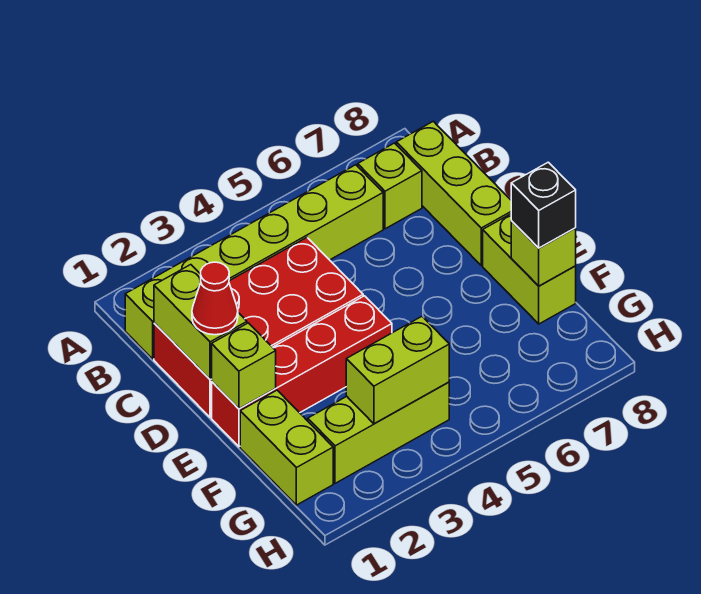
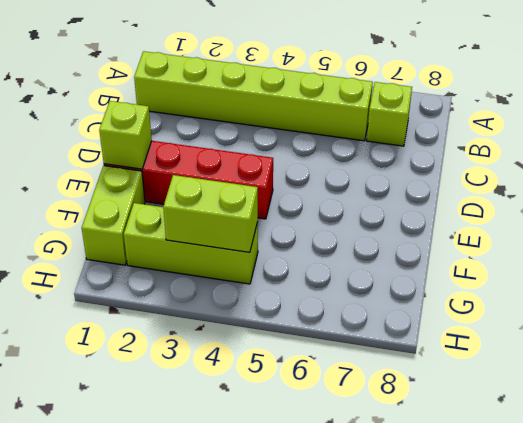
none -> lime brick B8:D8 level 1
none -> red brick C1:D4 level 1
none -> lime brick E8:F8 level 1

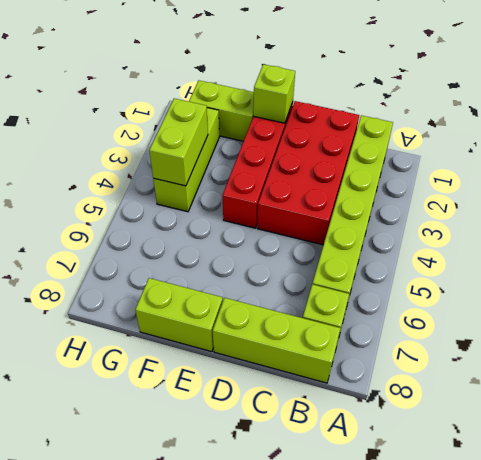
none -> lime brick C1:D1 level 2
none -> lime brick F8 level 2
none -> red cone D1 level 3

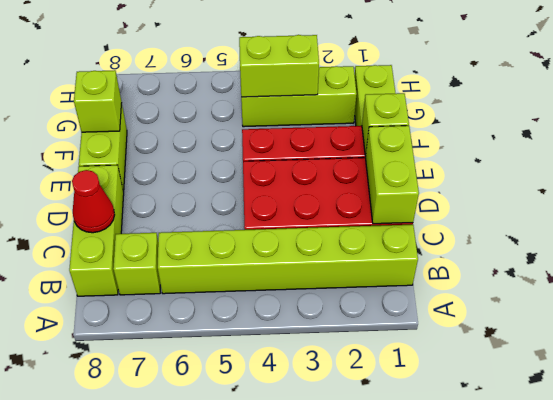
red cone C8 level 2 -> red cone D1 level 3
none -> black brick F8 level 3

